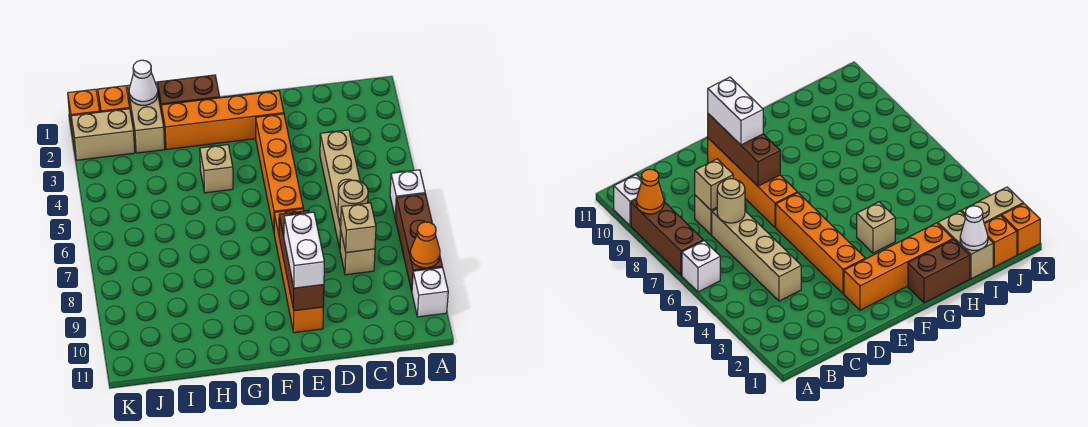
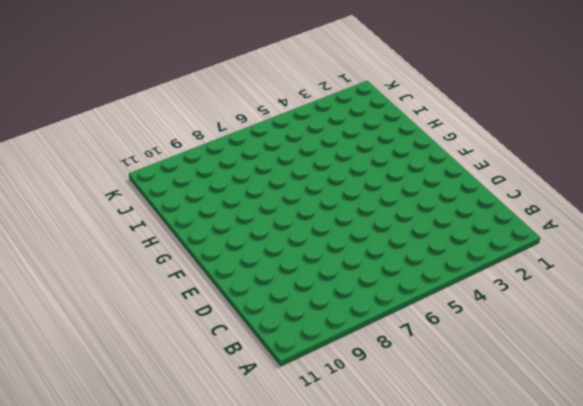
none -> white brick A6 level 1
none -> brown brick A7:A9 level 1
none -> white brick A10 level 1

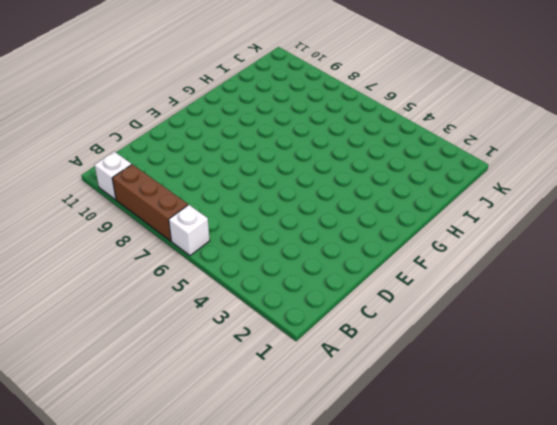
none -> tan brick C4:C7 level 1
none -> tan brick C8 level 1
none -> orange brick E2:H2 level 1

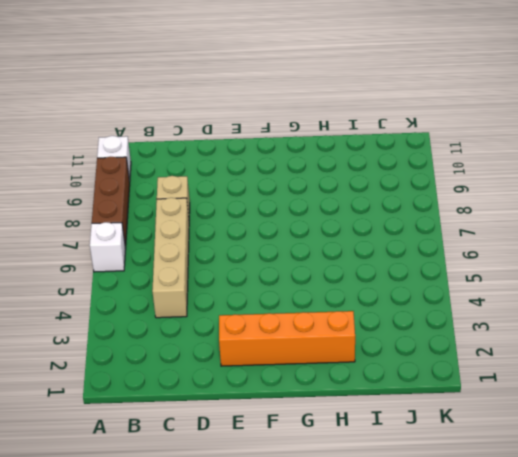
none -> orange brick E3:E6 level 1
none -> orange brick E7:E10 level 1
none -> brown brick G1:H1 level 1

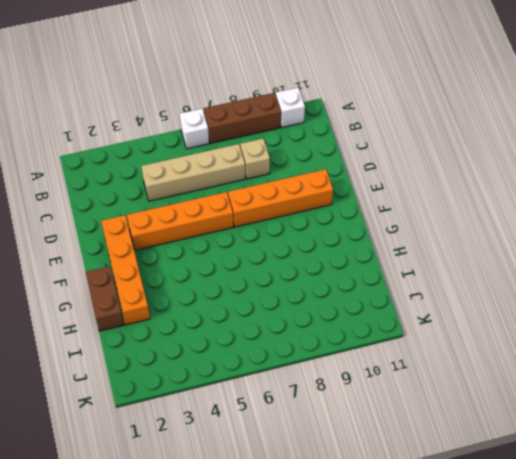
none -> tan brick G4 level 1
none -> tan brick I1:I2 level 1
none -> orange brick J1 level 1

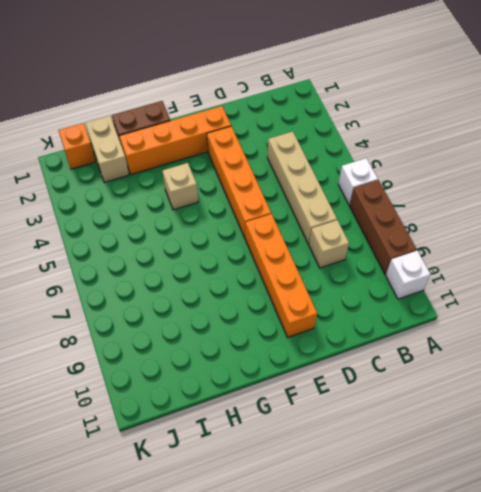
none -> tan brick J2:K2 level 1
none -> orange brick K1 level 1
none -> orange cone A9 level 2

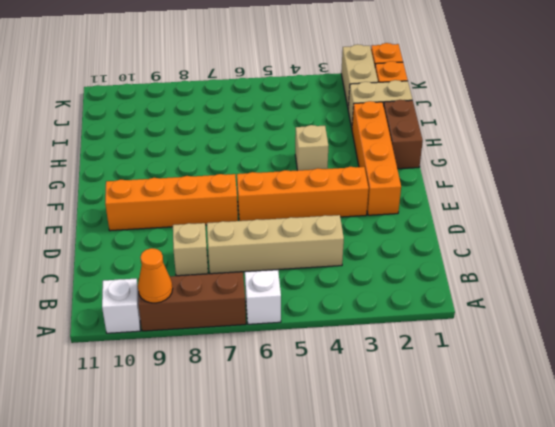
none -> tan round brick C7 level 2
none -> tan brick C8 level 2
none -> brown brick E8:E10 level 2

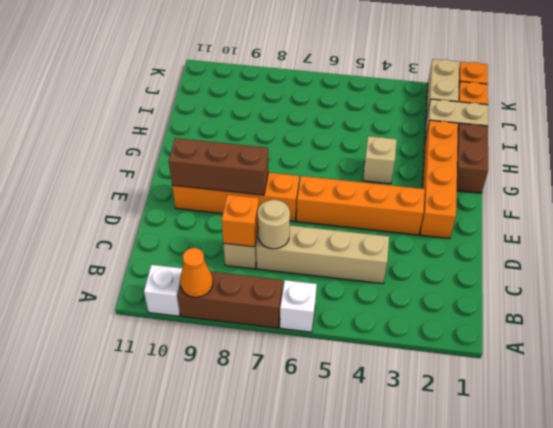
orange brick C8 level 2 -> tan brick C8 level 2
none -> white cone I1 level 2
none -> white brick E9:E10 level 3

